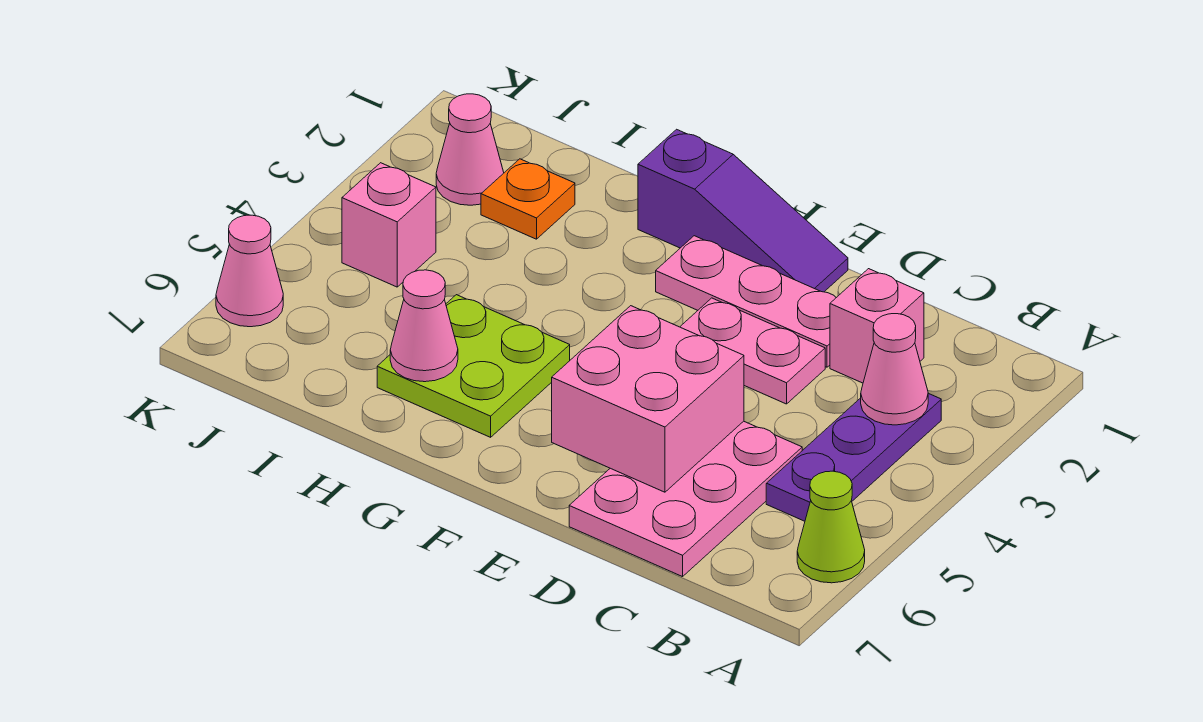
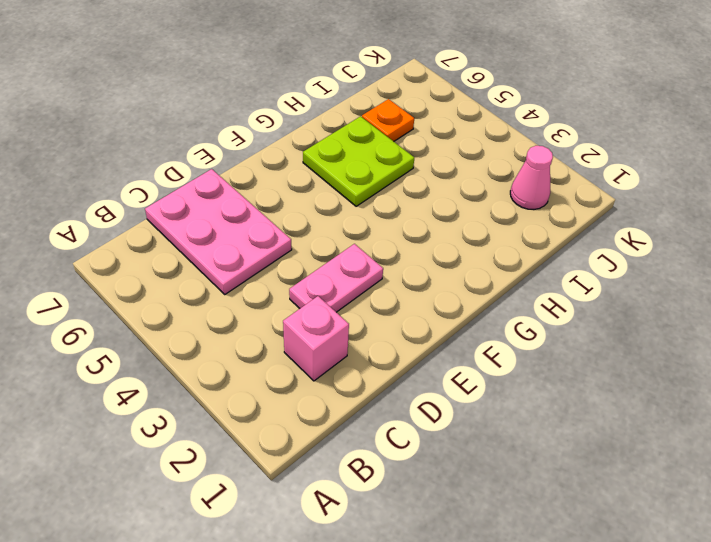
orange plate I6 level 1 -> orange plate I2 level 1
none -> lime cone A6 level 1
none -> purple plate B3:B5 level 1
none -> pink plate D2:F2 level 1

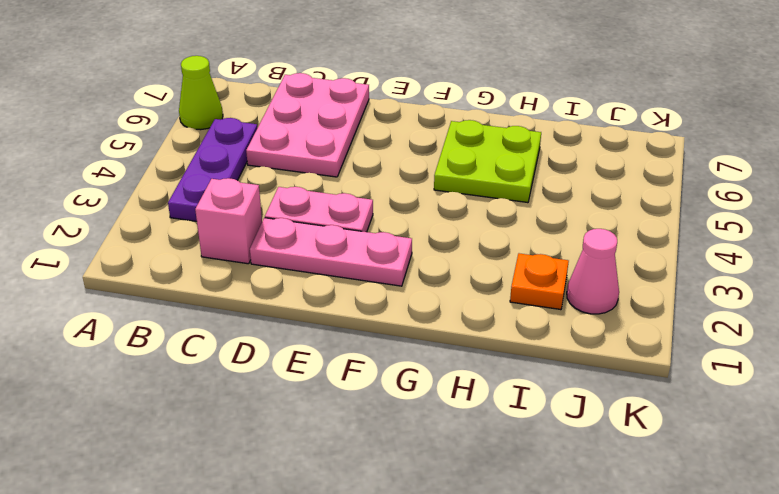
none -> purple slope E1:G1 level 1 top G
none -> pink brick J4 level 1
none -> pink cone K6 level 1

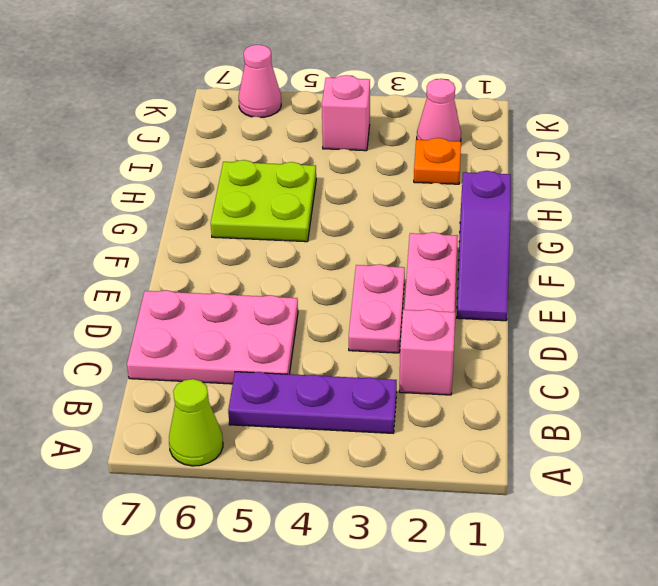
none -> pink cone B3 level 2
none -> pink brick D5:E6 level 2
none -> pink cone H6 level 2

